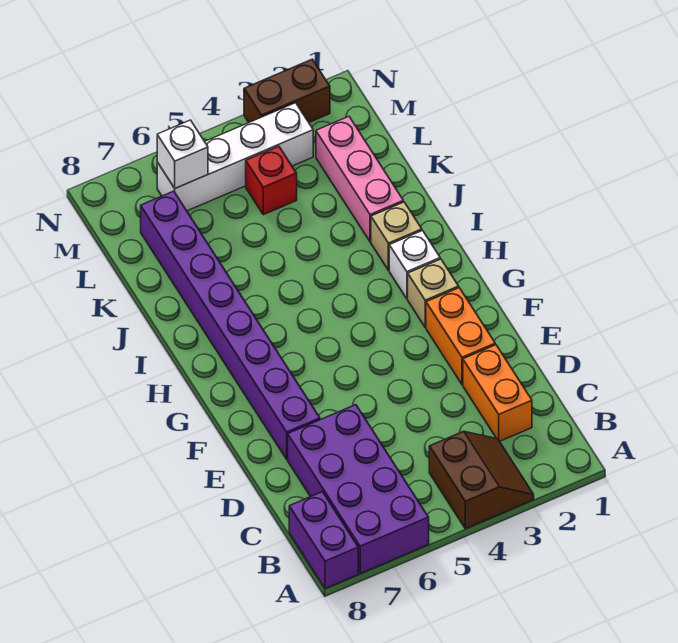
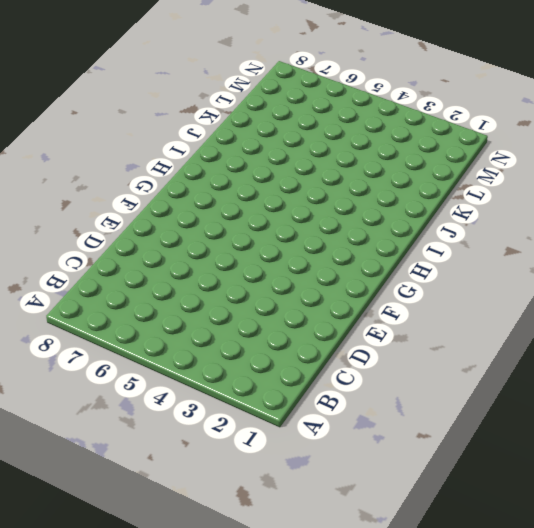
none -> brown slope A3:B4 level 1 top 4
none -> purple brick A6:D7 level 1
none -> purple brick A8:B8 level 1

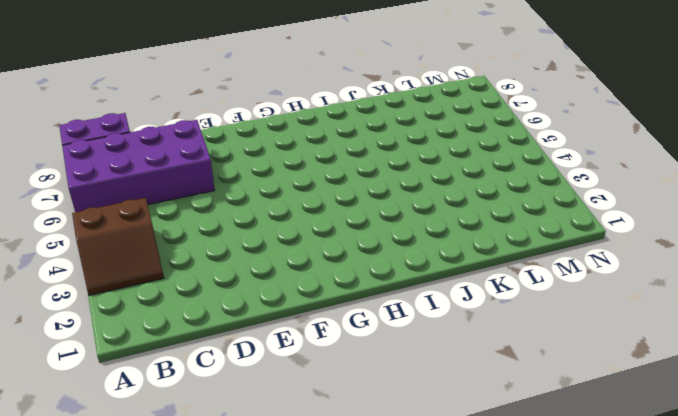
none -> orange brick C2:D2 level 1
none -> orange brick E2:F2 level 1
none -> purple brick E7:L7 level 1

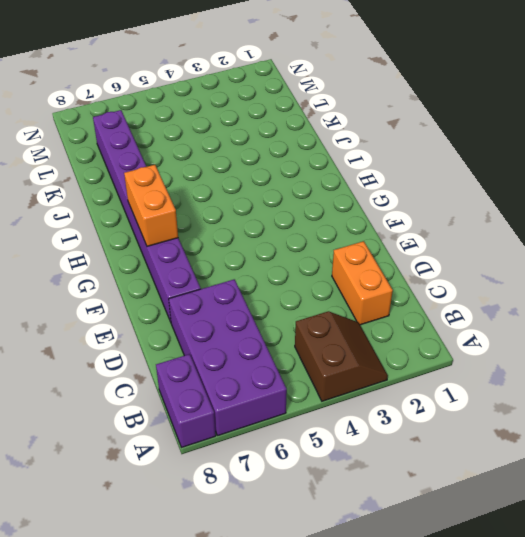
orange brick G7:H7 level 2 -> orange brick E2:F2 level 1
none -> tan brick G2 level 1
none -> white brick H2 level 1
none -> tan brick I2 level 1

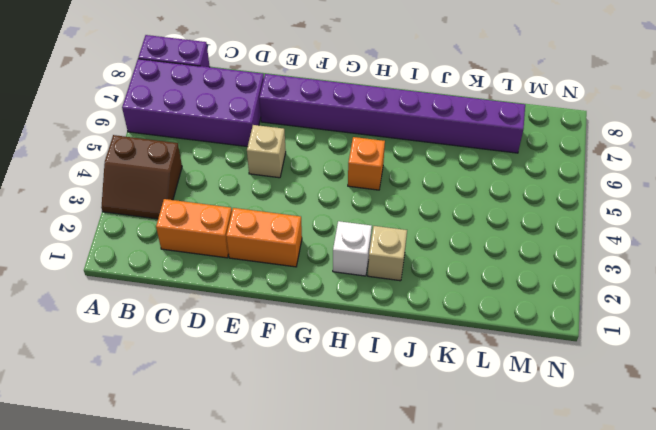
tan brick E5 level 1 -> tan brick G2 level 1
orange brick H5 level 1 -> none
none -> pink brick J2:L2 level 1
none -> red brick L4 level 1
none -> white brick M3:M6 level 1

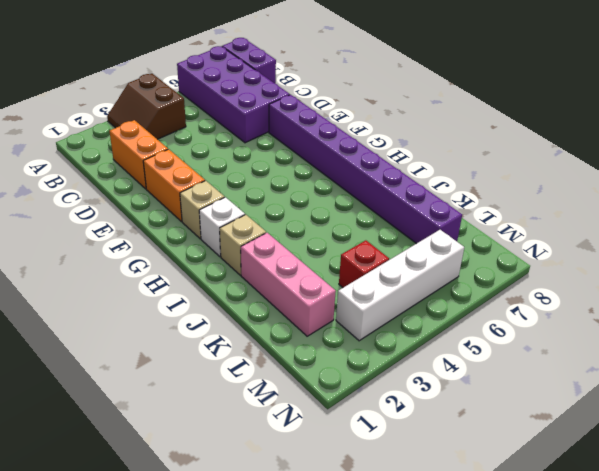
none -> brown brick N2:N3 level 1
none -> white brick M6 level 2

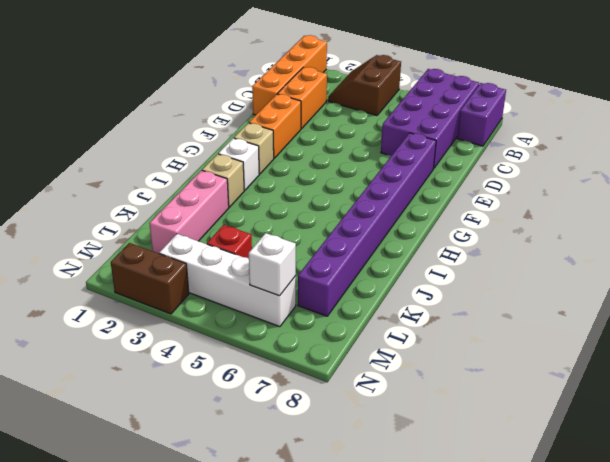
orange brick A1:D1 level 1 -> none

